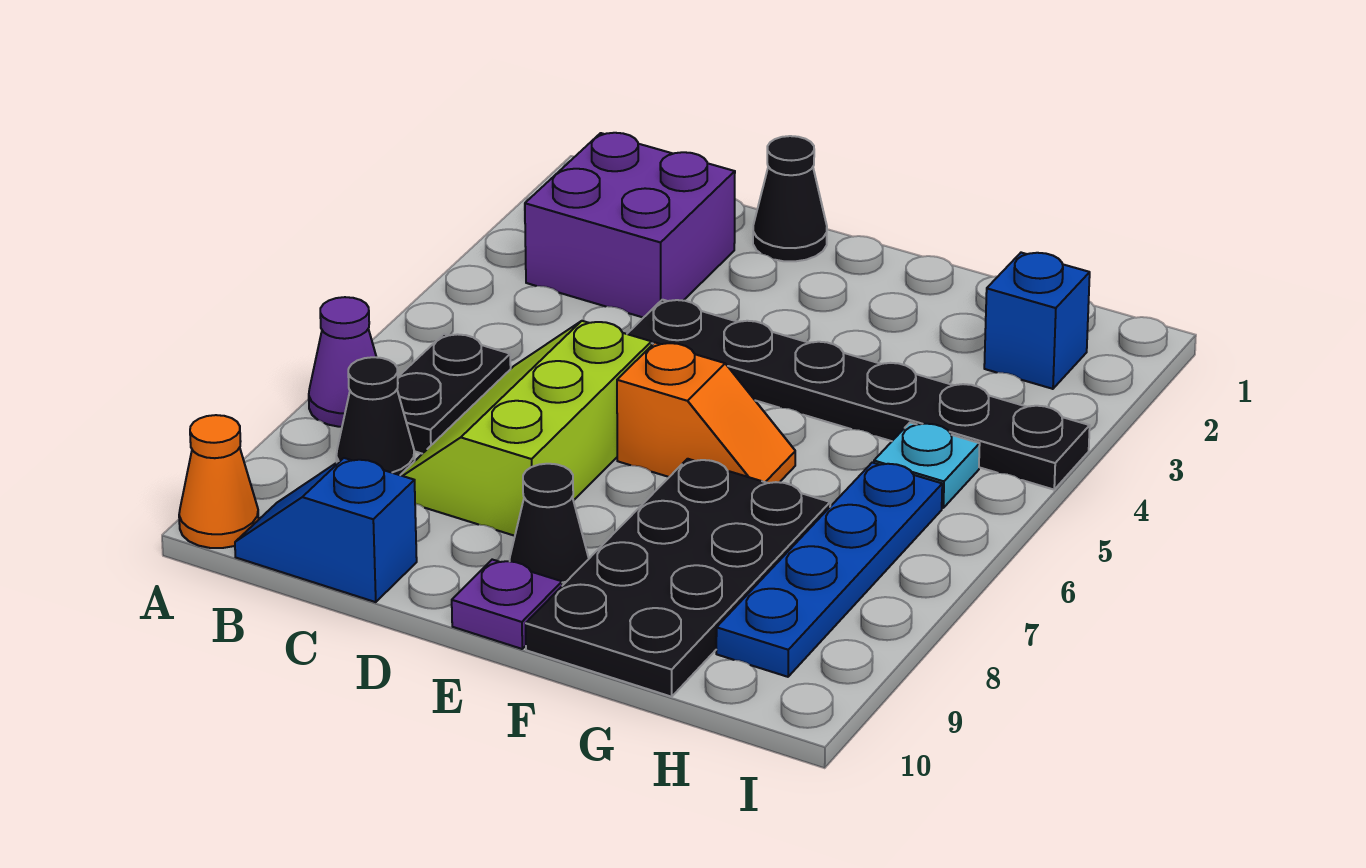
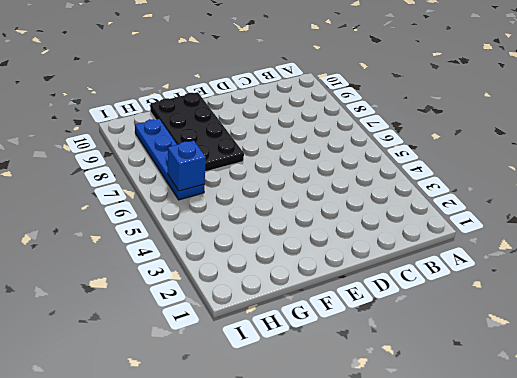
blue brick H6 level 2 -> blue brick H2 level 1
none -> purple cone A7 level 1
none -> orange cone A10 level 1
none -> purple brick B2:C3 level 1

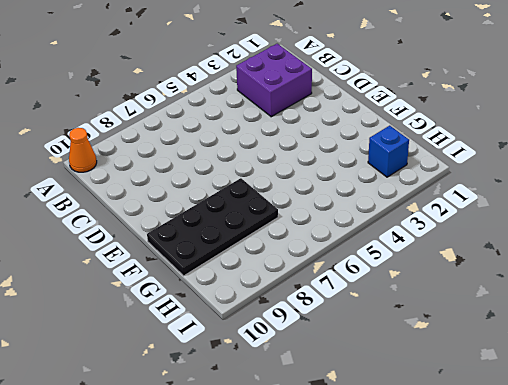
none -> purple cone A7 level 1
none -> black plate B6:B7 level 1
none -> black cone B8 level 1

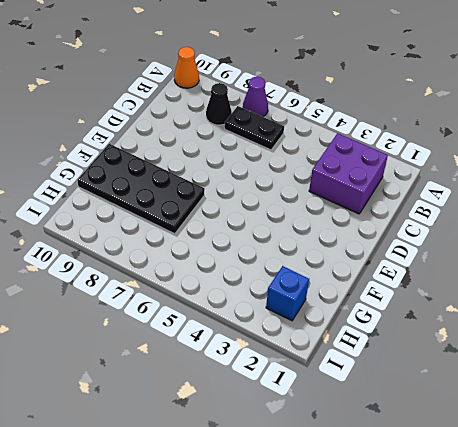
none -> blue slope B10:C10 level 1 top C
none -> lime slope C6:D8 level 1 top D
none -> black cone D1 level 1

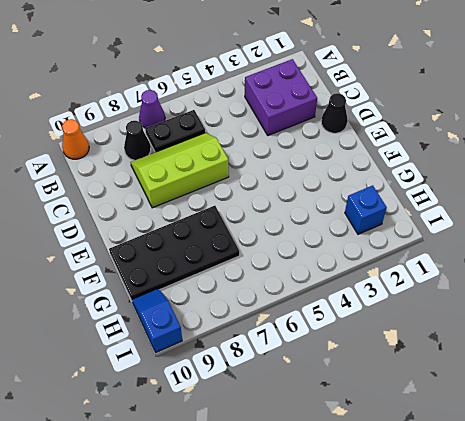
blue slope H10:I10 level 1 top I -> blue slope B10:C10 level 1 top C
none -> black plate D4:I4 level 1
none -> orange slope E6:F6 level 1 top E
none -> black cone E9 level 1

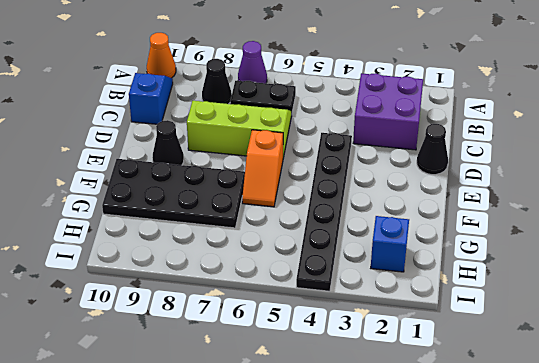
none -> purple plate E10 level 1
none -> cyan plate H5 level 1
none -> blue plate H6:H9 level 1

